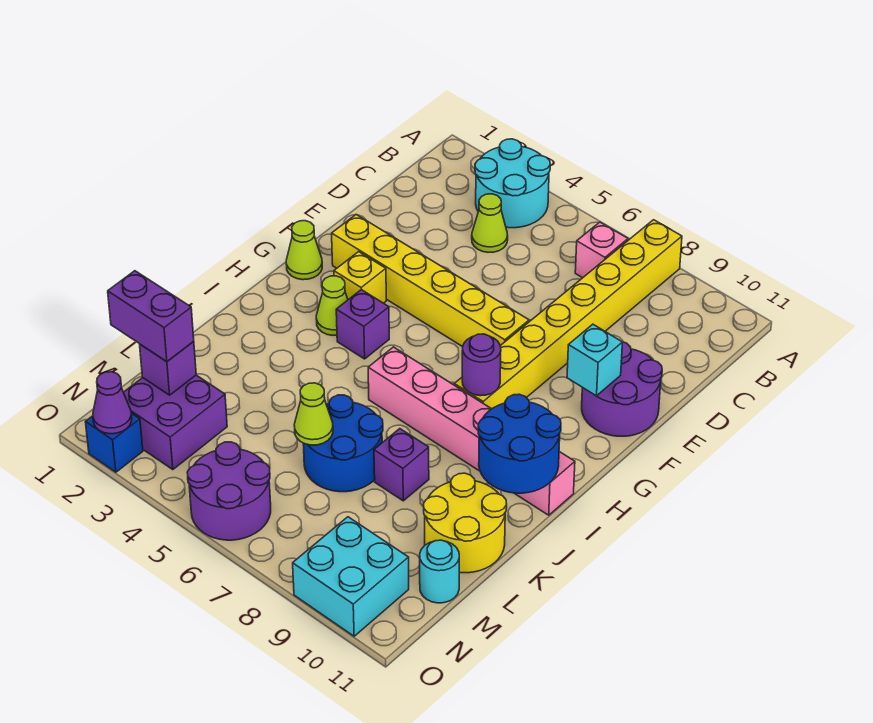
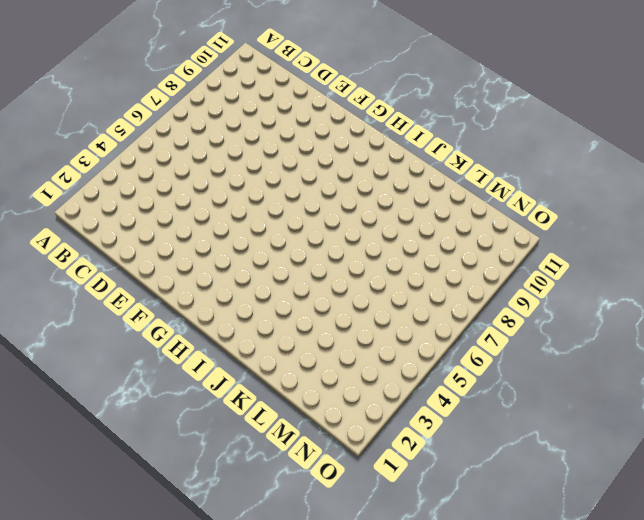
none -> cyan round brick A3:B4 level 1
none -> yellow brick A8:H8 level 1
none -> pink brick B7 level 1

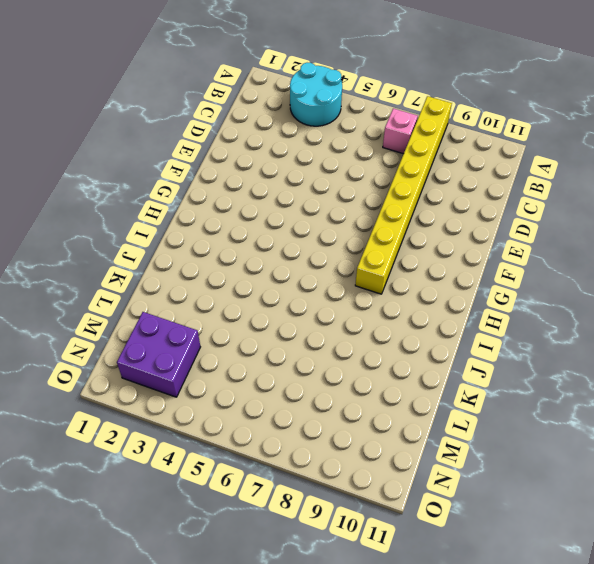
none -> lime cone C4 level 1
none -> purple round brick E10:F11 level 1
none -> yellow brick F2:F7 level 1

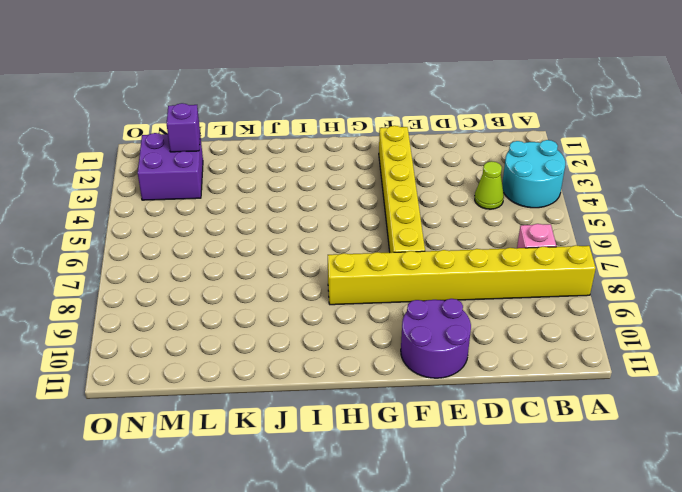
none -> lime cone G1 level 1
none -> yellow brick G3 level 1
none -> lime cone H3 level 1

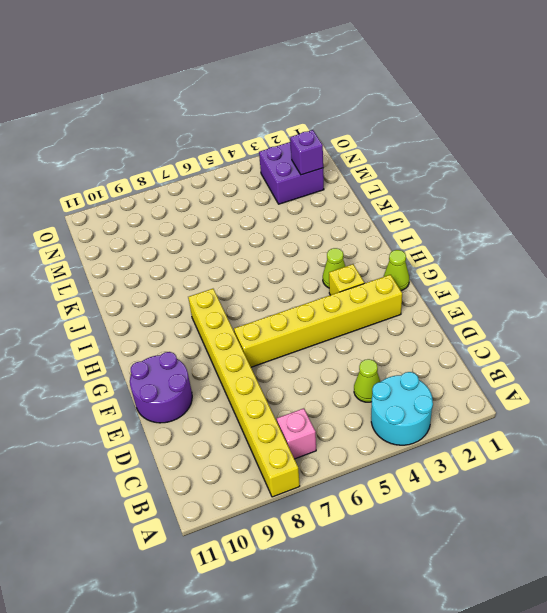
none -> purple brick H4 level 1
none -> pink brick I6:I11 level 1
none -> blue round brick K6:L7 level 1

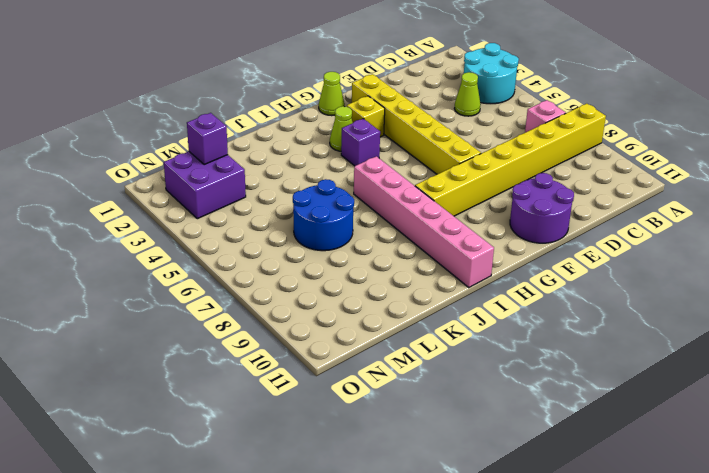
none -> purple brick K8 level 1
none -> yellow round brick K10:L11 level 1
none -> cyan round brick M11 level 1

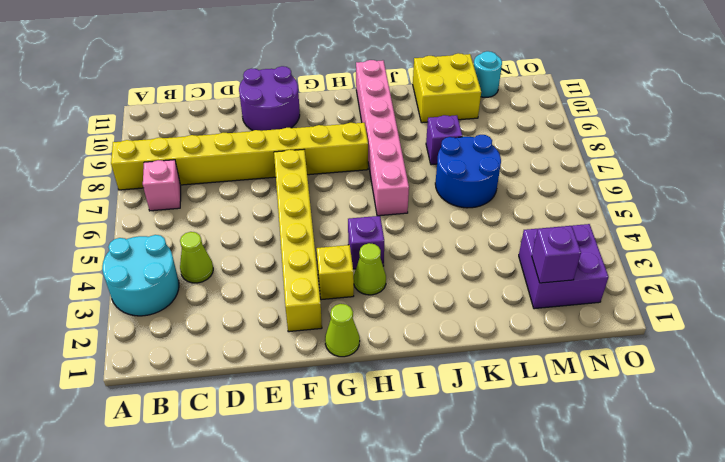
yellow brick K10:L11 level 1 -> yellow round brick K10:L11 level 1
none -> purple round brick N5:O6 level 1
none -> cyan brick N9:O10 level 1
none -> blue brick O2 level 1

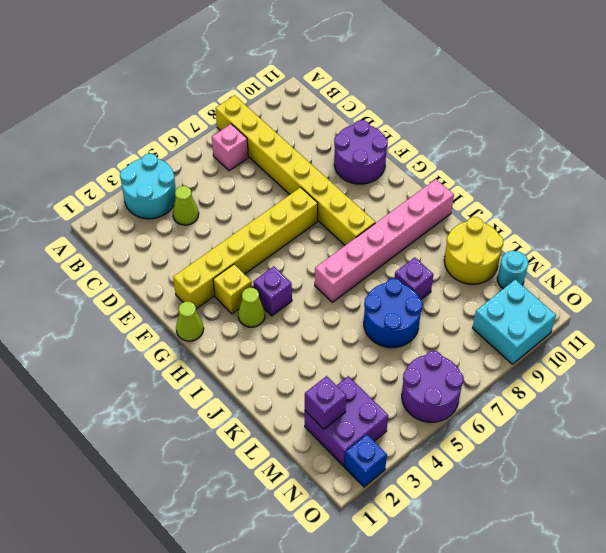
none -> cyan brick F10 level 2
none -> purple round brick H8 level 2
none -> blue round brick I10:J11 level 2

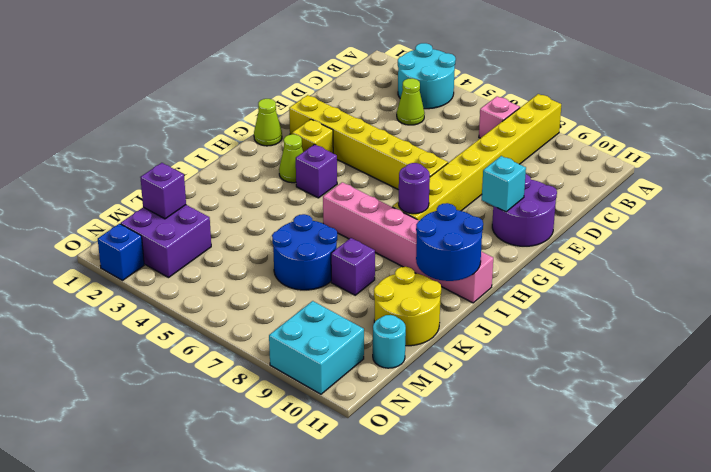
none -> purple round brick N5:O6 level 1
none -> lime cone L6 level 2
none -> purple cone O2 level 2

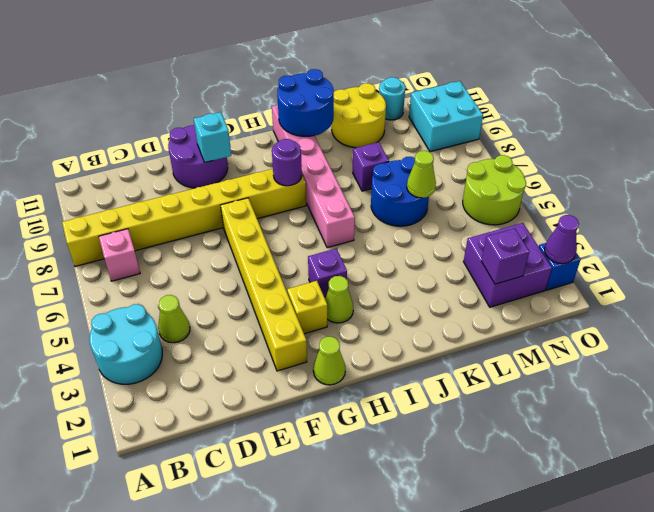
lime round brick N5:O6 level 1 -> purple round brick N5:O6 level 1
none -> purple brick M1:M2 level 3

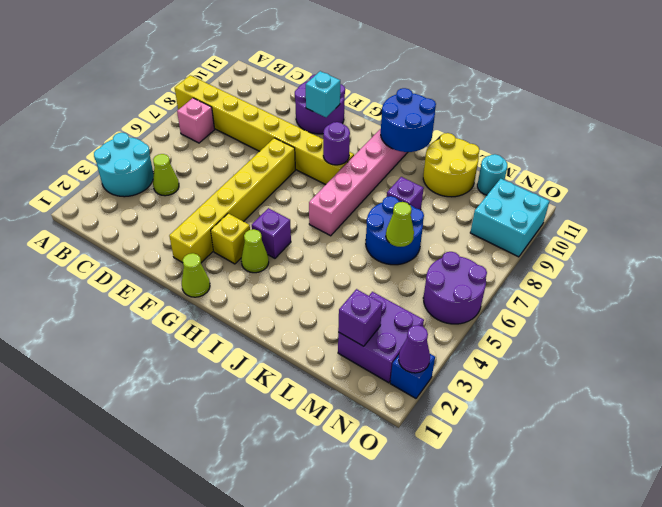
none -> purple brick M1:M2 level 3

